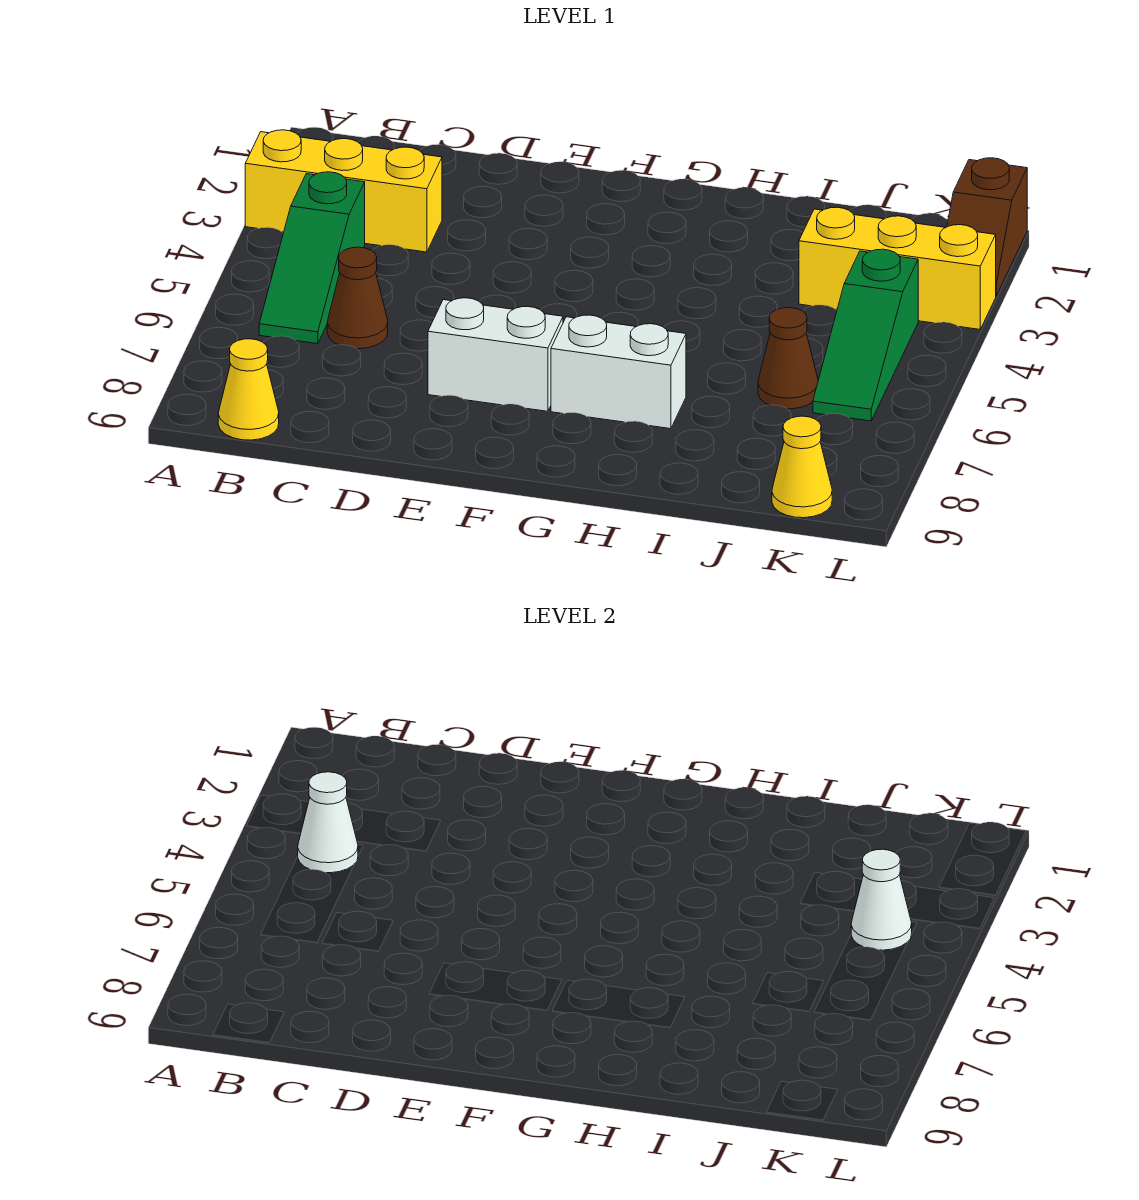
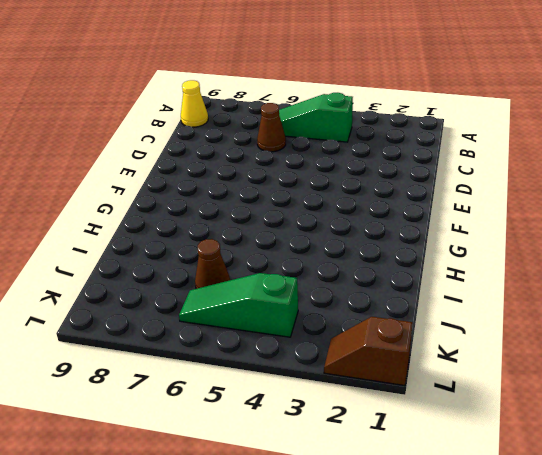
none -> yellow brick A3:C3 level 1
none -> white brick E7:F7 level 1
none -> white brick G7:H7 level 1

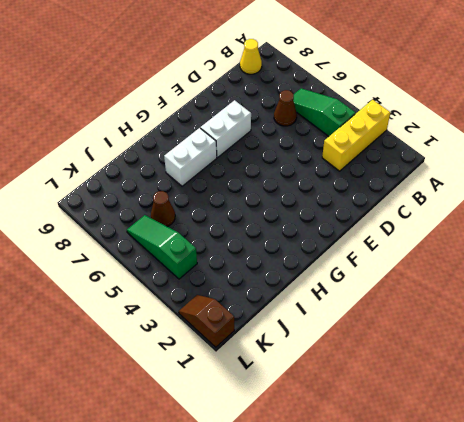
none -> yellow brick J3:L3 level 1
none -> yellow cone K9 level 1
none -> white cone B4 level 2

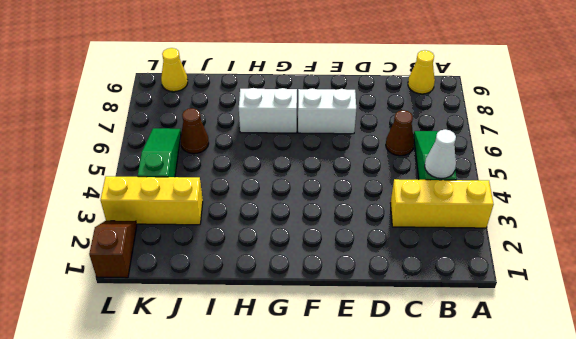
none -> white cone K4 level 2

